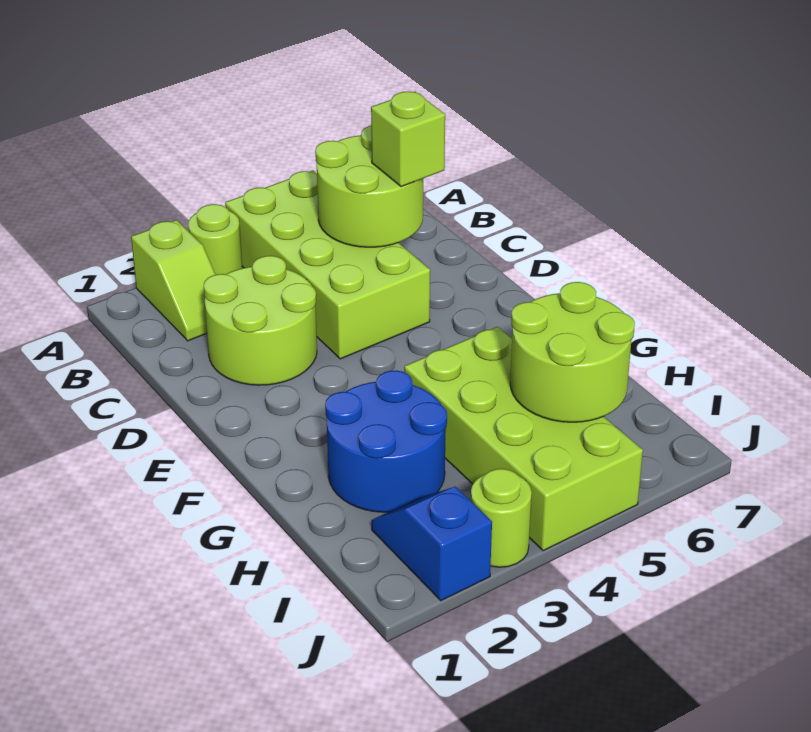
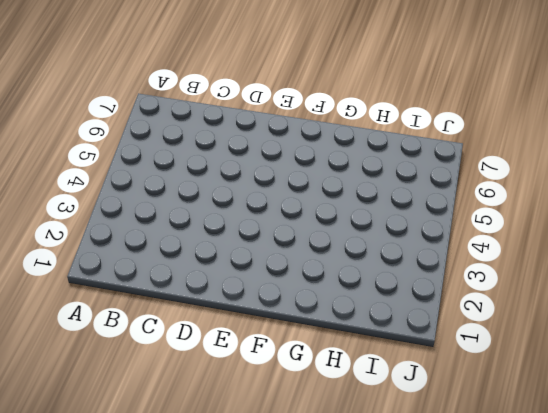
none -> lime slope A2:B2 level 1 top A
none -> lime round brick A3 level 1

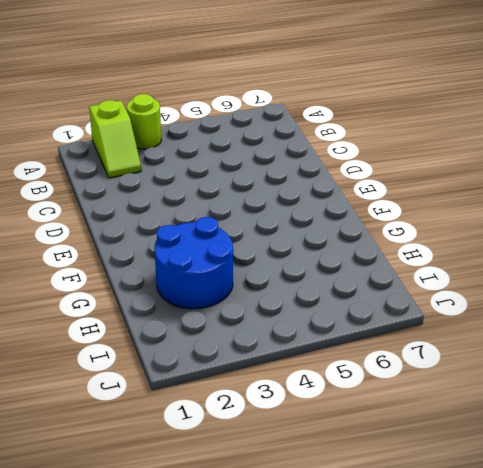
none -> lime brick A4:D5 level 1
none -> lime round brick C2:D3 level 1

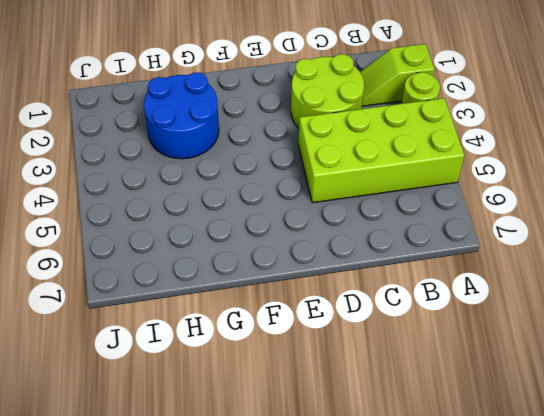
none -> lime brick G4:J5 level 1
none -> blue slope I2:J2 level 1 top J

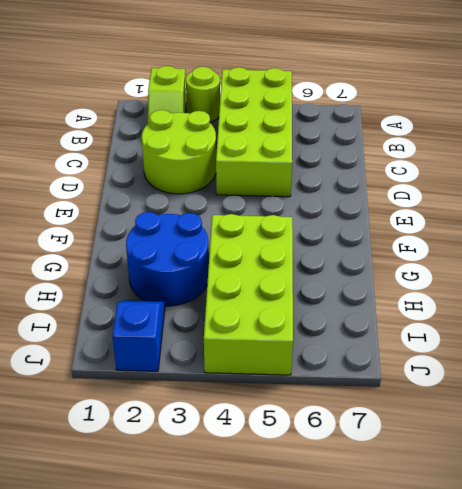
none -> lime round brick J3 level 1
none -> lime round brick B5:C6 level 2

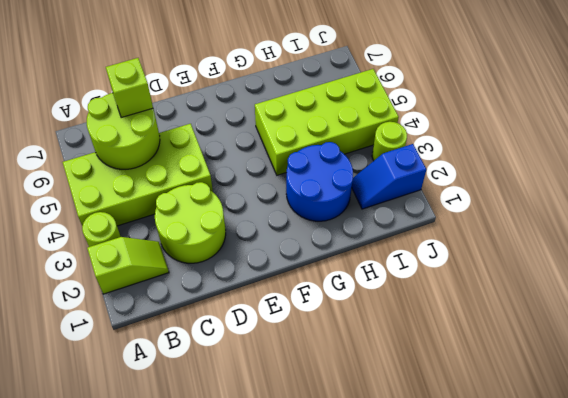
none -> lime round brick H5:I6 level 2

